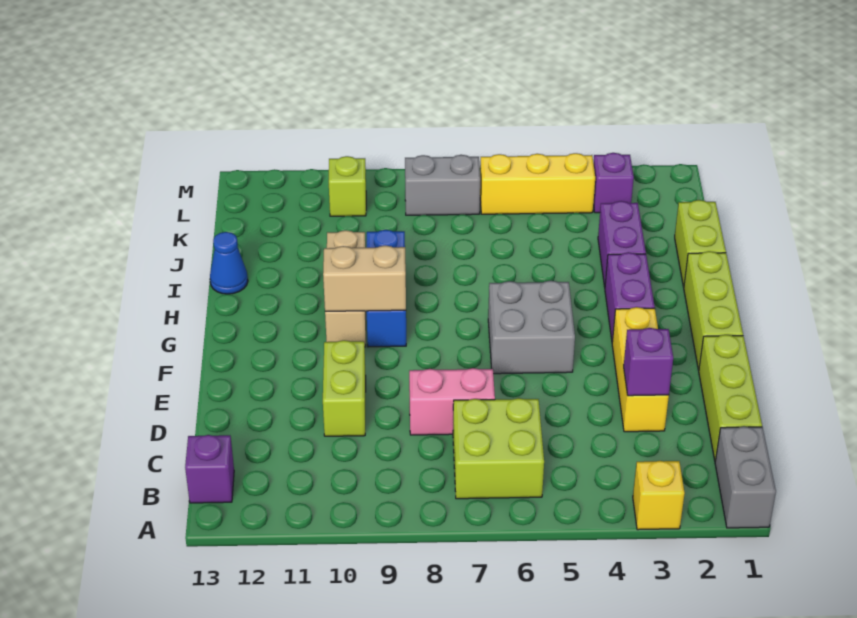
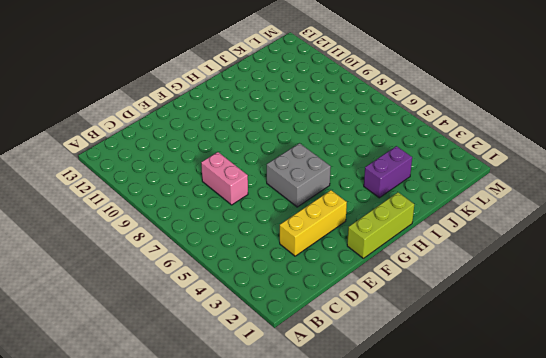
none -> grey brick A1:B1 level 1
none -> yellow brick A3 level 1
none -> lime brick B6:C7 level 1

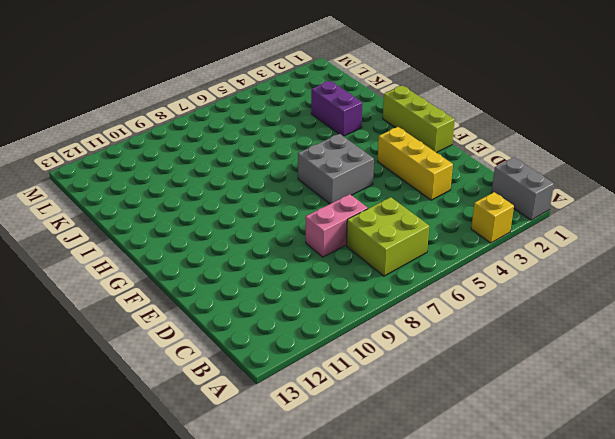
none -> purple brick B13 level 1
none -> lime brick C1:E1 level 1
none -> lime brick D10:E10 level 1

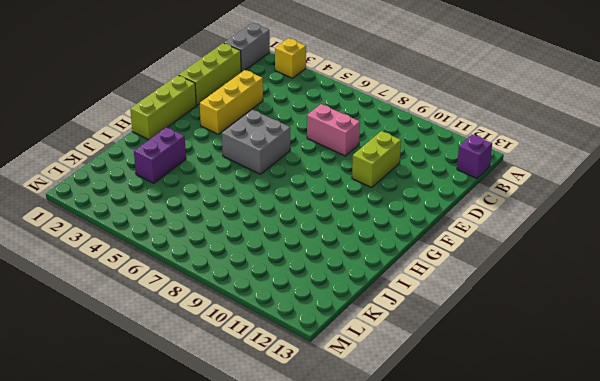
none -> lime brick B6:C7 level 1
none -> purple brick G3:H3 level 1
none -> blue brick G9:I9 level 1

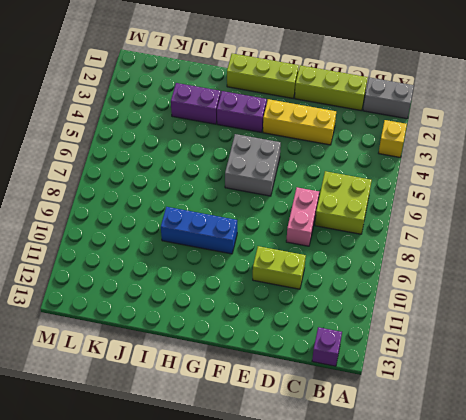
none -> tan brick G10:I10 level 1
none -> lime brick I1:J1 level 1
none -> blue cone I13 level 1

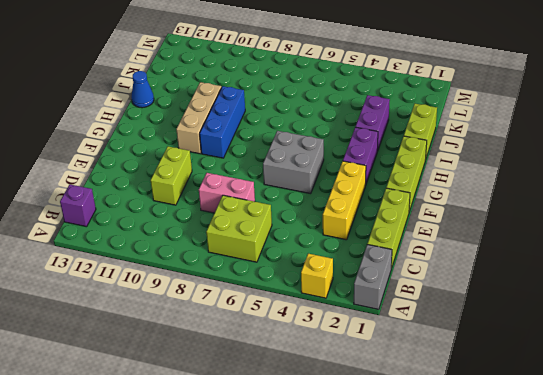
none -> purple brick L3 level 1
none -> yellow brick L4:L6 level 1
none -> grey brick L7:L8 level 1

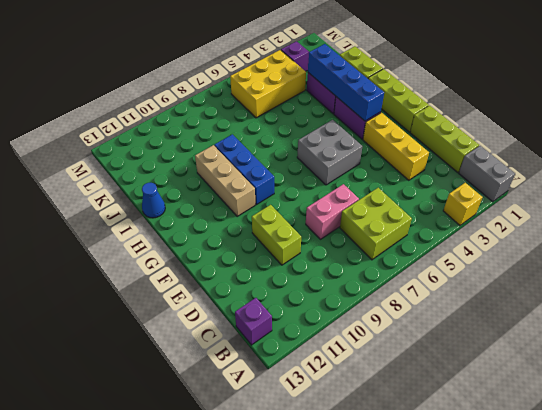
blue brick G3:J3 level 2 -> none
yellow brick K4:L6 level 1 -> yellow brick L4:L6 level 1
none -> grey brick L7:L8 level 1
none -> lime brick L10 level 1
none -> purple brick D3 level 2

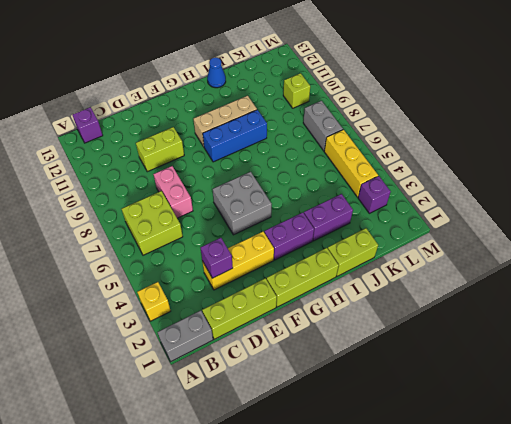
none -> tan brick G9:G10 level 2

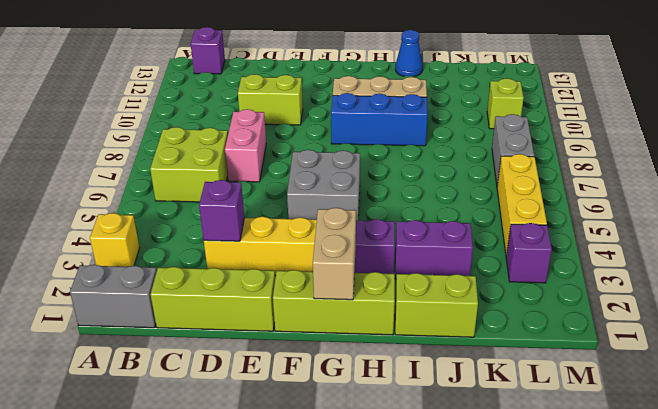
tan brick G1:G2 level 2 -> tan brick G9:G10 level 2

